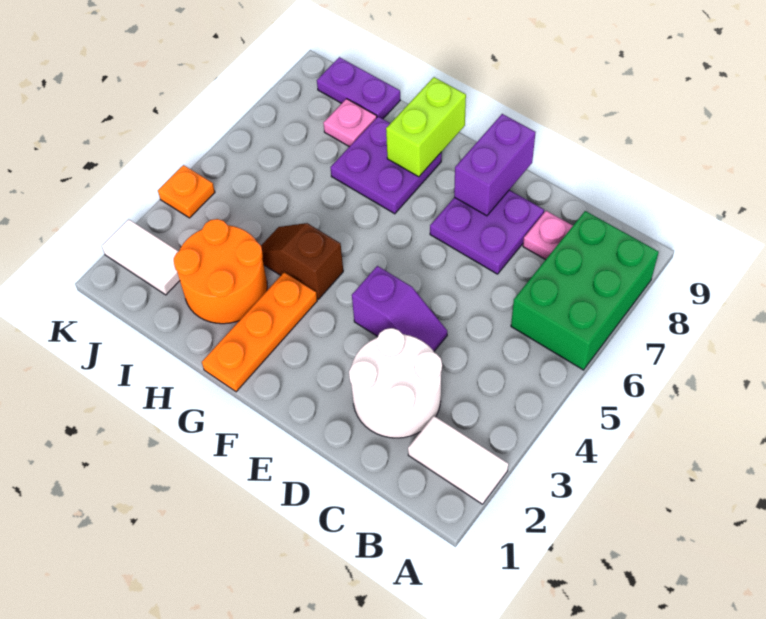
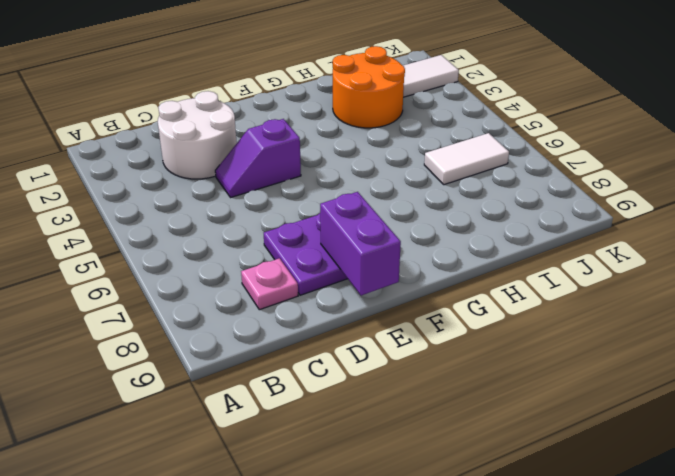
white tile I6:J6 level 1 -> white tile A2:B2 level 1
none -> green brick A6:B8 level 1
none -> orange plate G1:G3 level 1
none -> brown slope G4:H4 level 1 top G

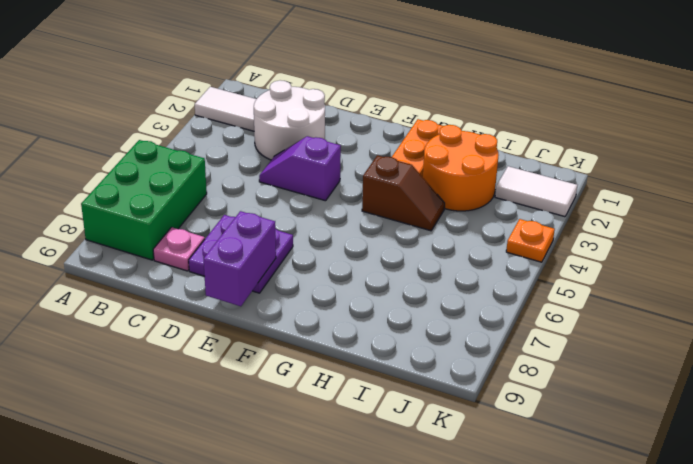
none -> purple plate G7:H8 level 1
none -> pink plate I8 level 1
none -> purple plate I9:J9 level 1

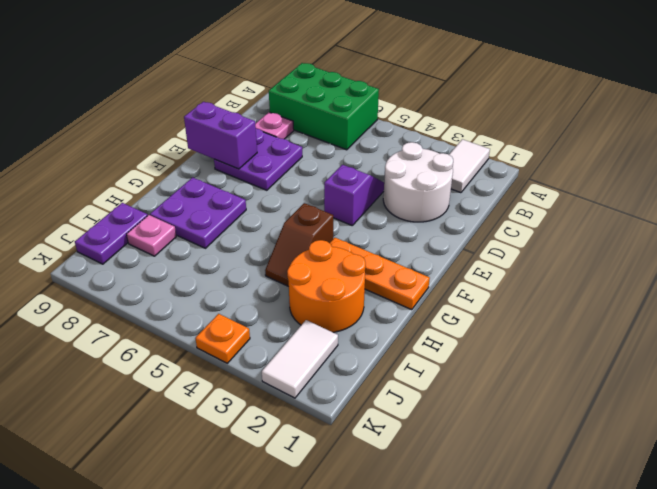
none -> lime brick G8:G9 level 2

